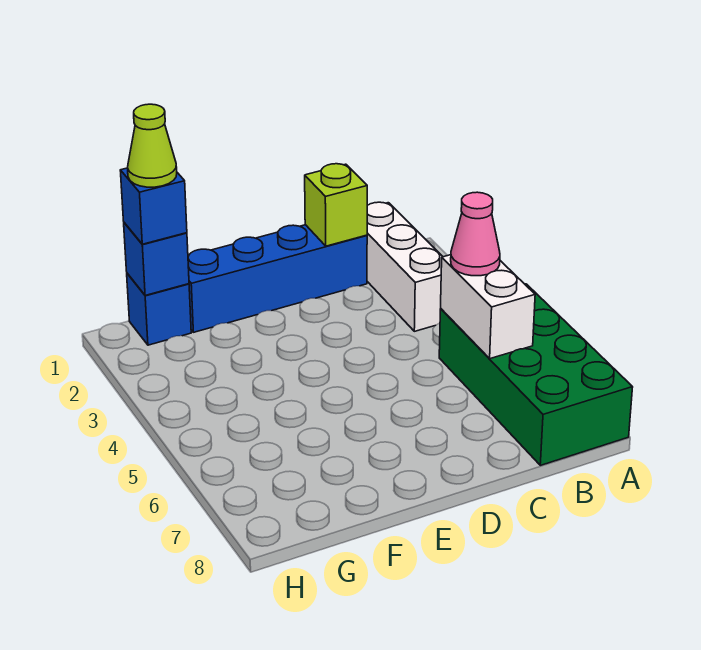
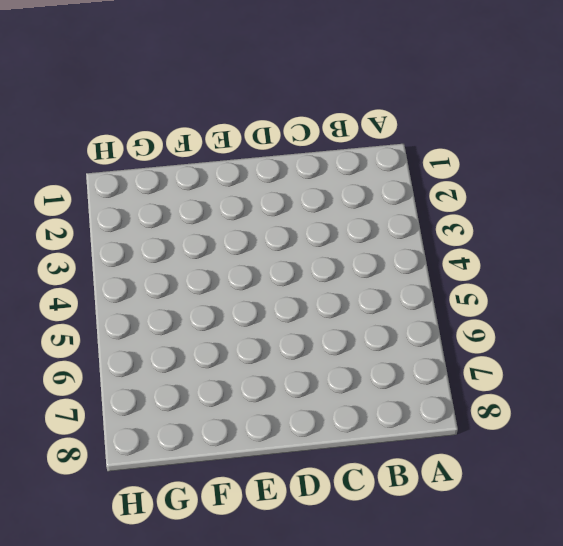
none -> green brick A5:B8 level 1
none -> white brick B1:B3 level 1

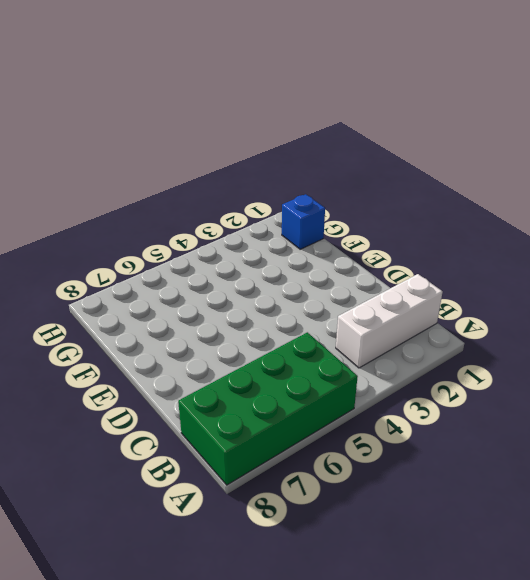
none -> blue brick C1:F1 level 1
none -> white brick B5:B6 level 2

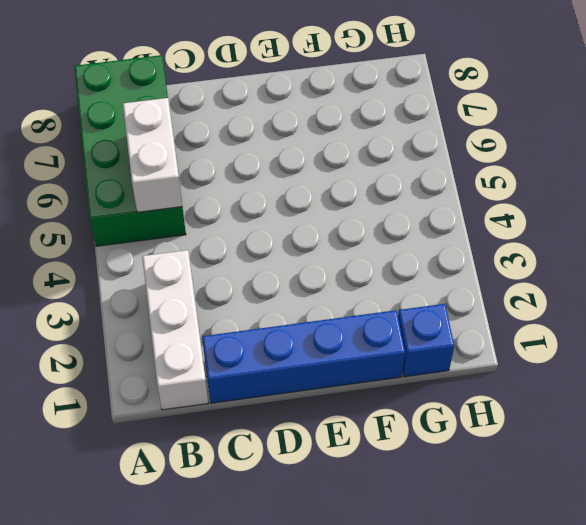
none -> lime brick C1 level 2
none -> blue brick G1 level 2

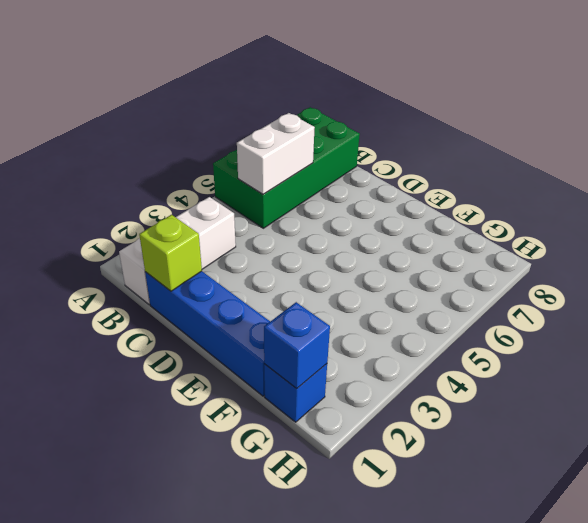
none -> pink cone B5 level 3
none -> blue brick G1 level 3

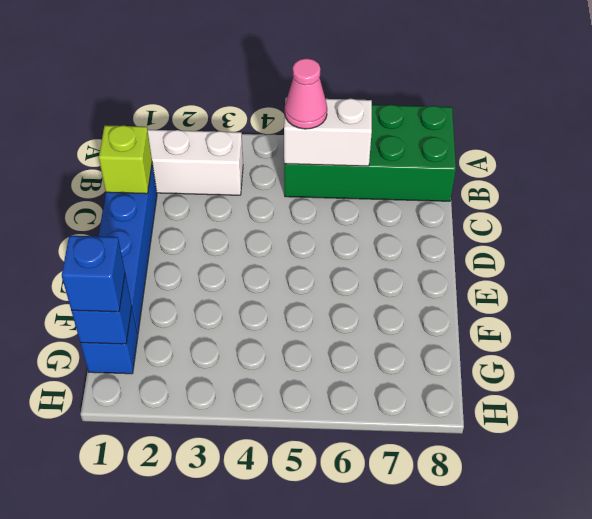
none -> lime cone G1 level 4

